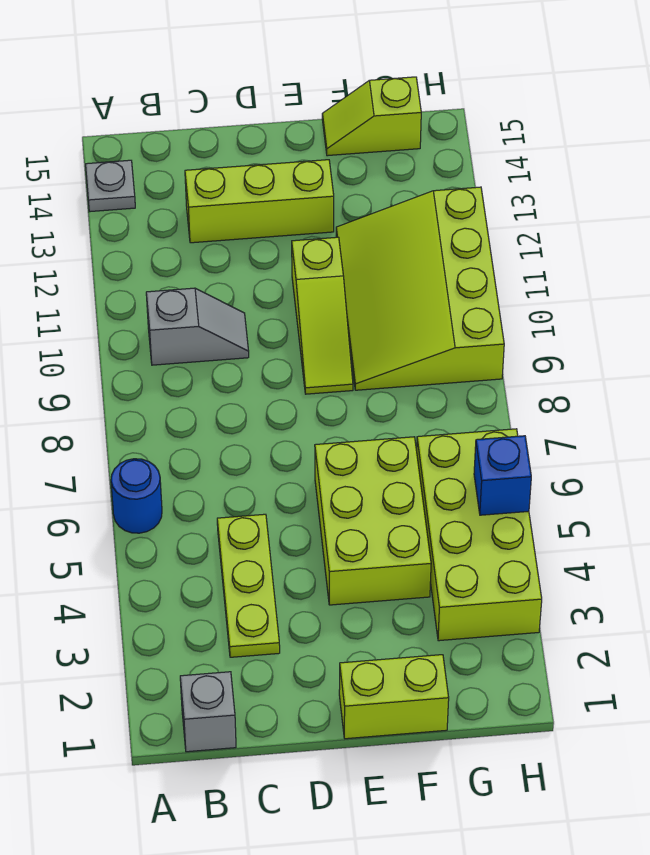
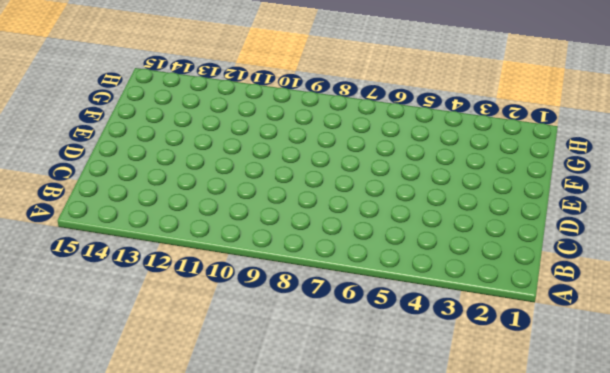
none -> blue round brick A6 level 1
none -> grey plate A14 level 1
none -> grey brick B1 level 1

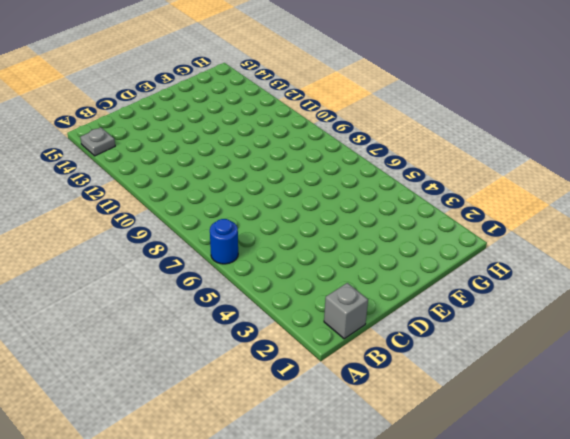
none -> grey slope B10:C10 level 1 top B
none -> lime plate C3:C5 level 1
none -> lime brick C13:E13 level 1

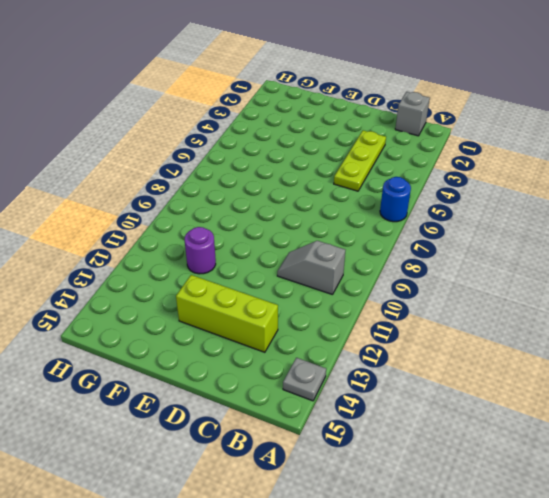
purple round brick F11 level 1 -> lime slope F9:H12 level 1 top H
none -> lime brick E1:F1 level 1
none -> lime brick E4:F6 level 1
none -> lime slope E9:E11 level 1 top 11

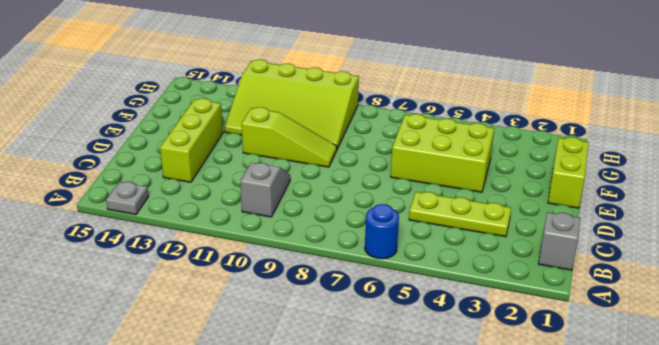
none -> lime slope F15:G15 level 1 top G
none -> lime brick G3:H6 level 1
none -> blue brick H5 level 2

